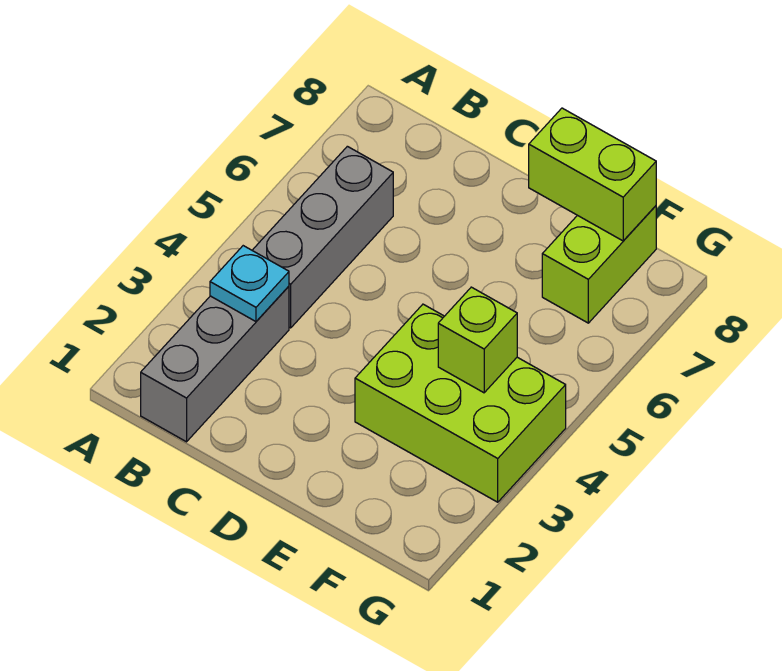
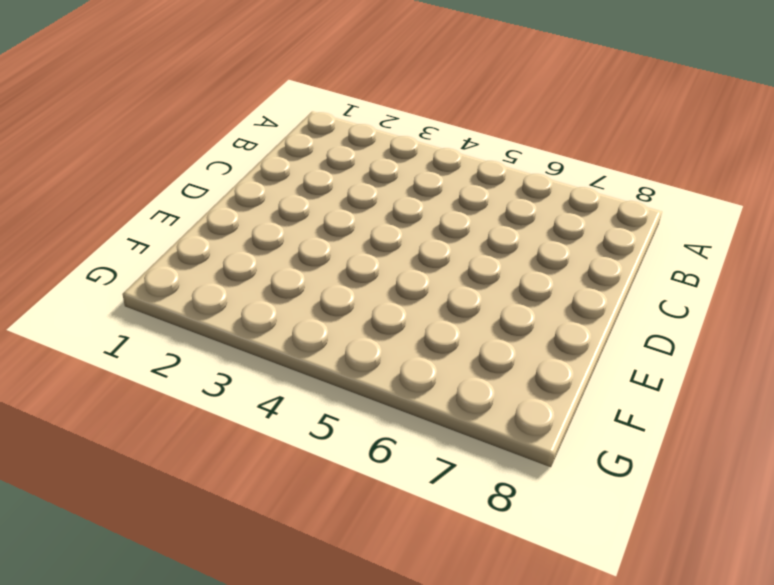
none -> grey brick B1:B3 level 1
none -> grey brick B4:B6 level 1

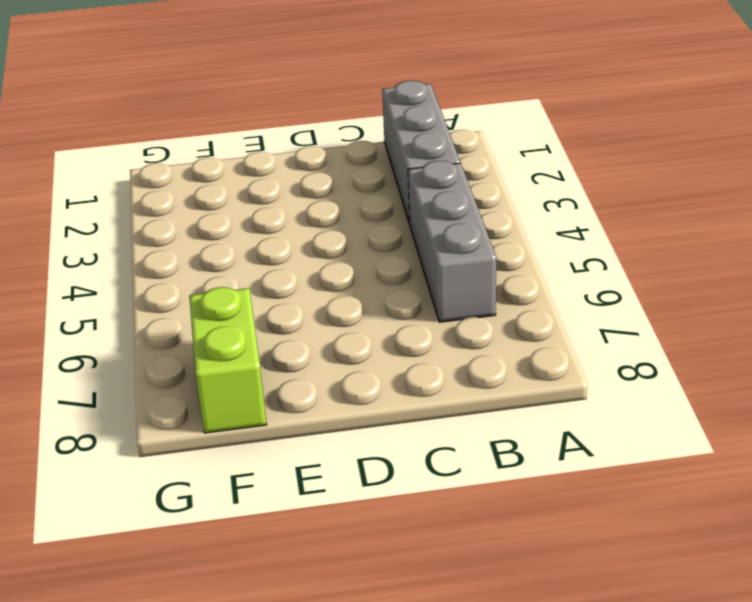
none -> lime brick E3:G4 level 1
none -> cyan plate B3 level 2

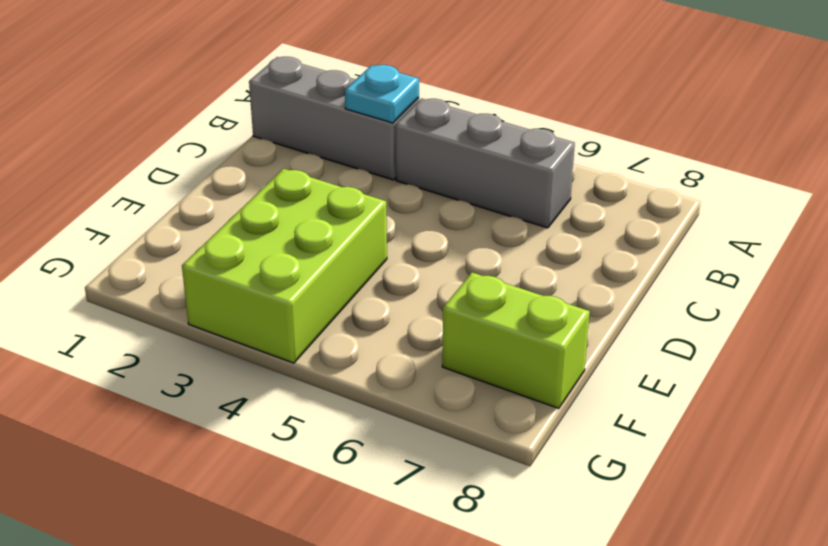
none -> lime brick E8:F8 level 2
none -> lime brick F4 level 2

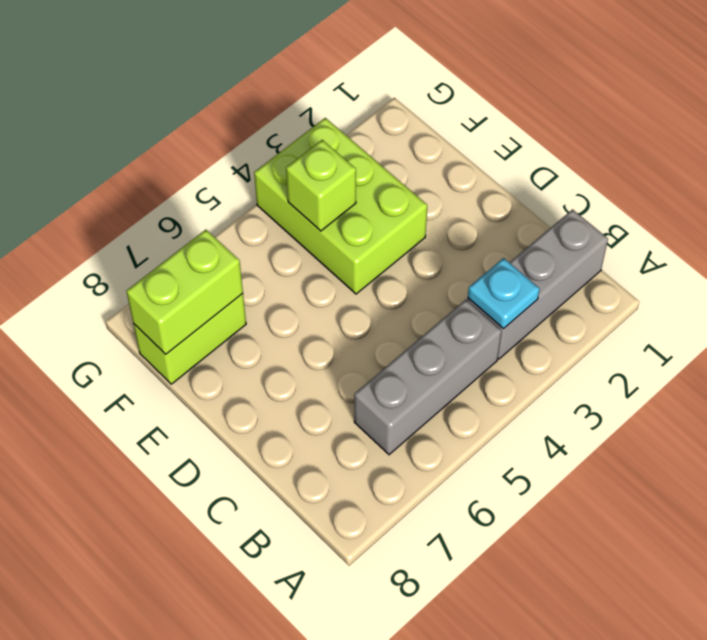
lime brick F7:F8 level 2 -> lime brick E8:F8 level 2

